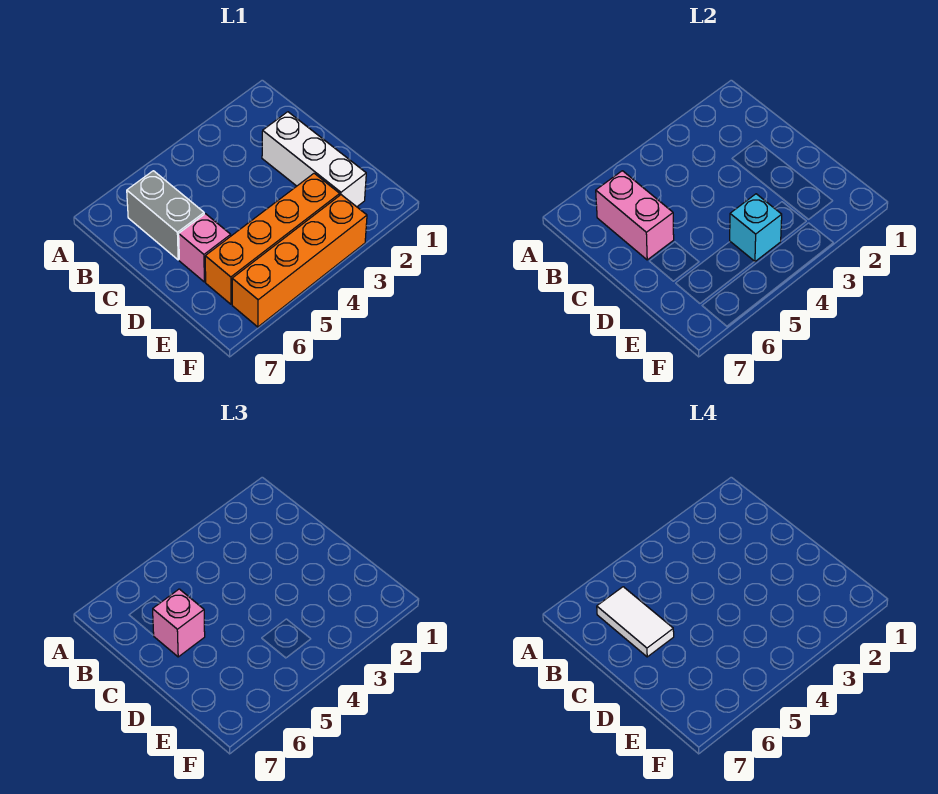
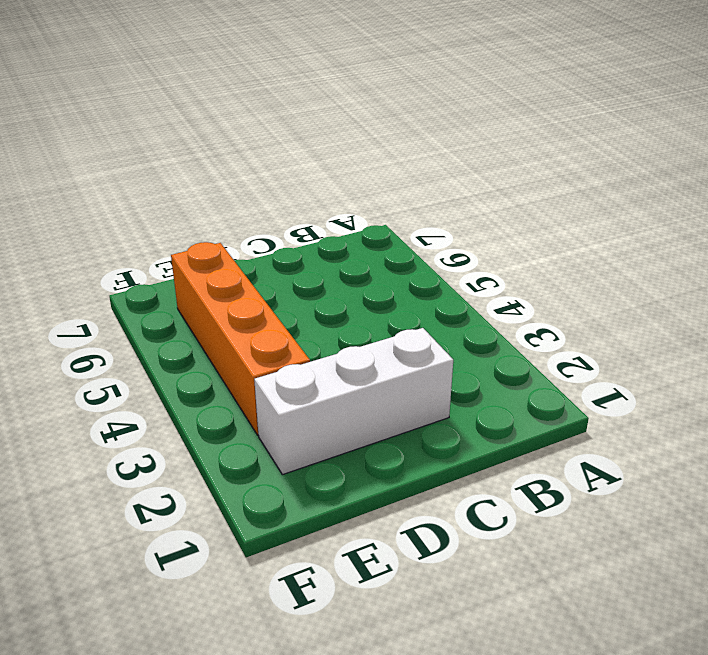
none -> grey brick B6:C6 level 1
none -> pink brick D6 level 1

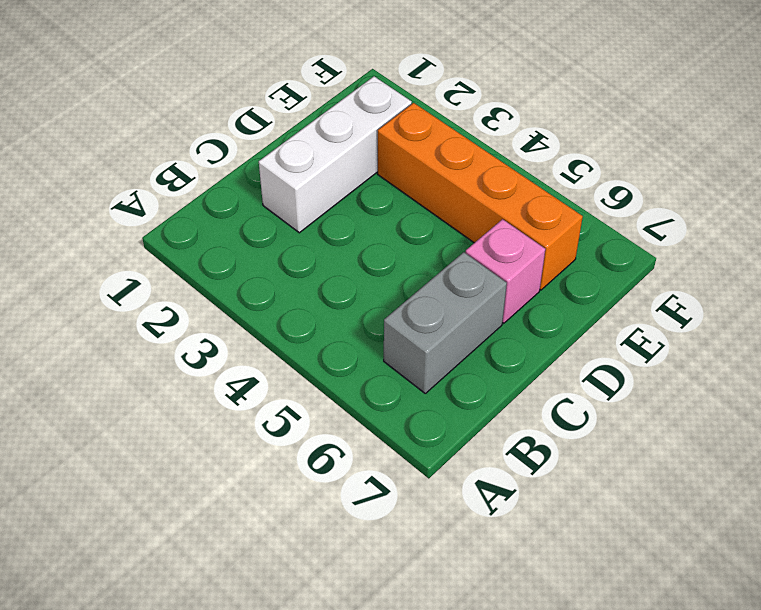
none -> orange brick F3:F6 level 1
none -> pink brick B6:C6 level 2

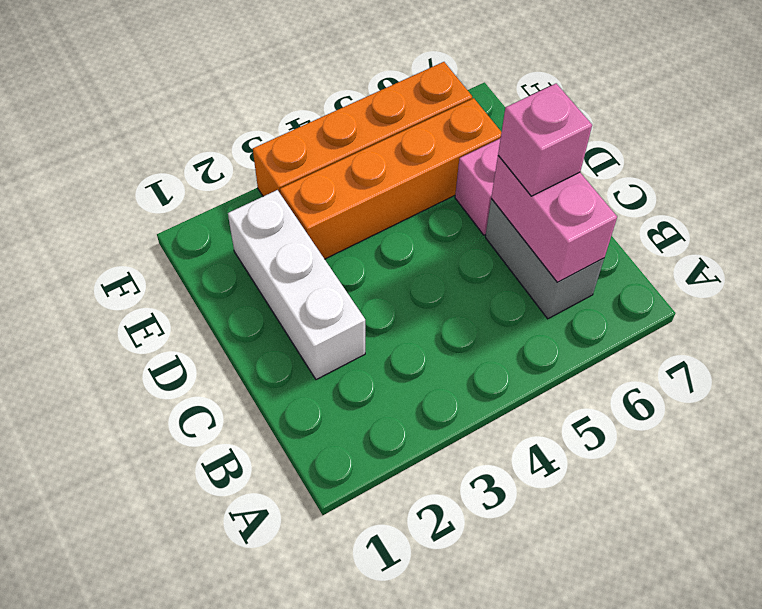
none -> cyan brick E4 level 2
none -> white tile B6:C6 level 4

